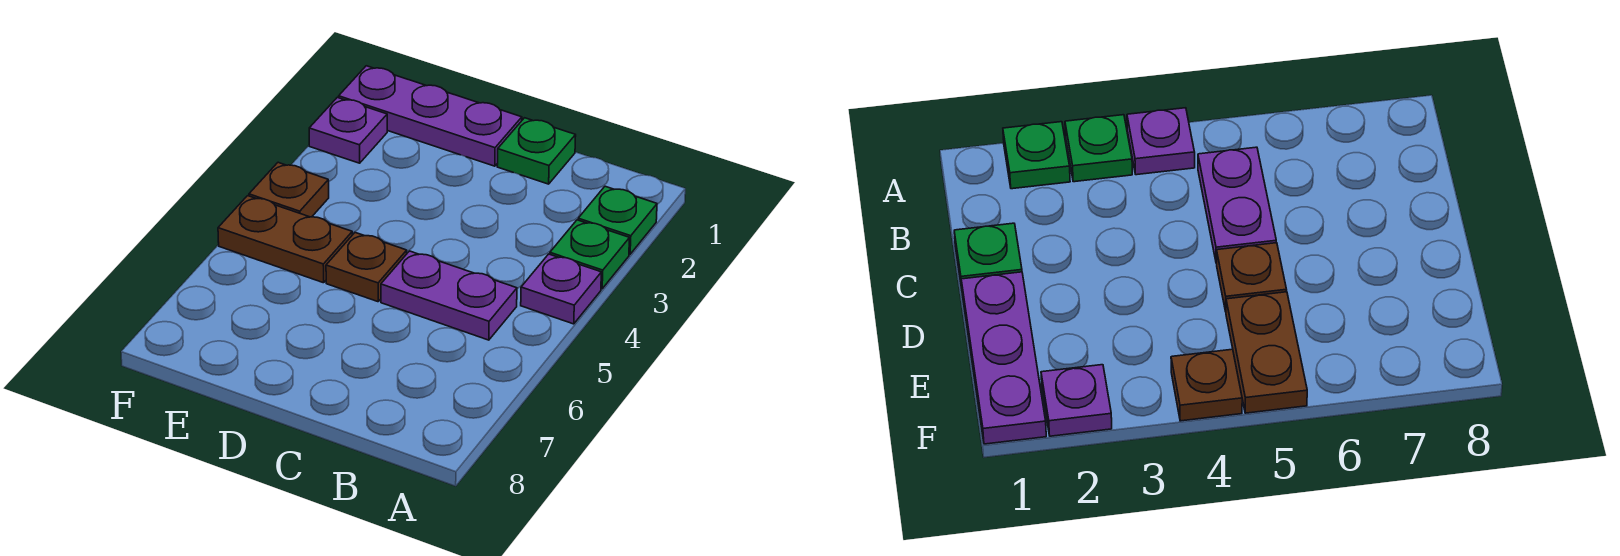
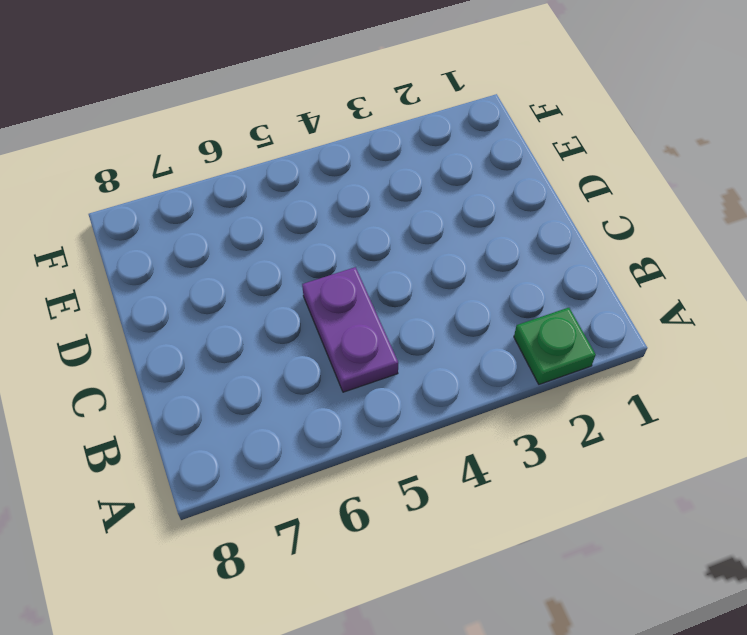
none -> green plate A3 level 1
none -> purple plate A4 level 1

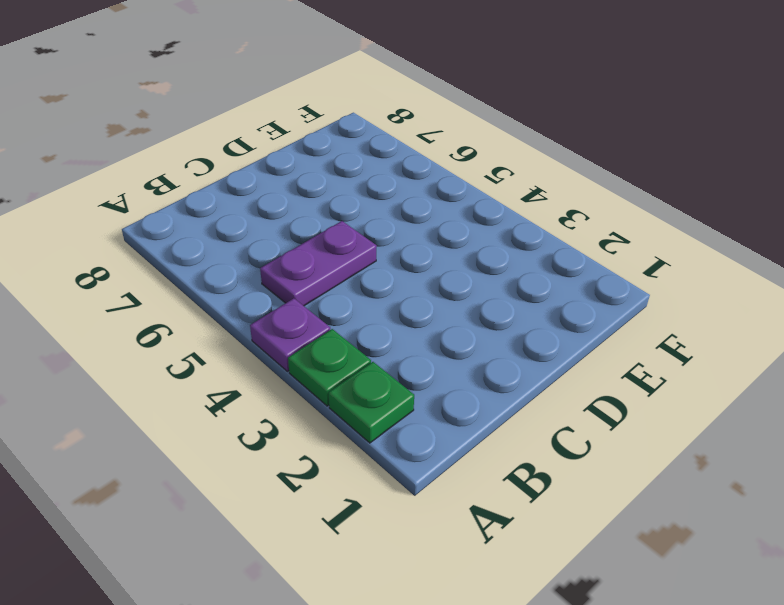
none -> green plate C1 level 1
none -> purple plate D1:F1 level 1

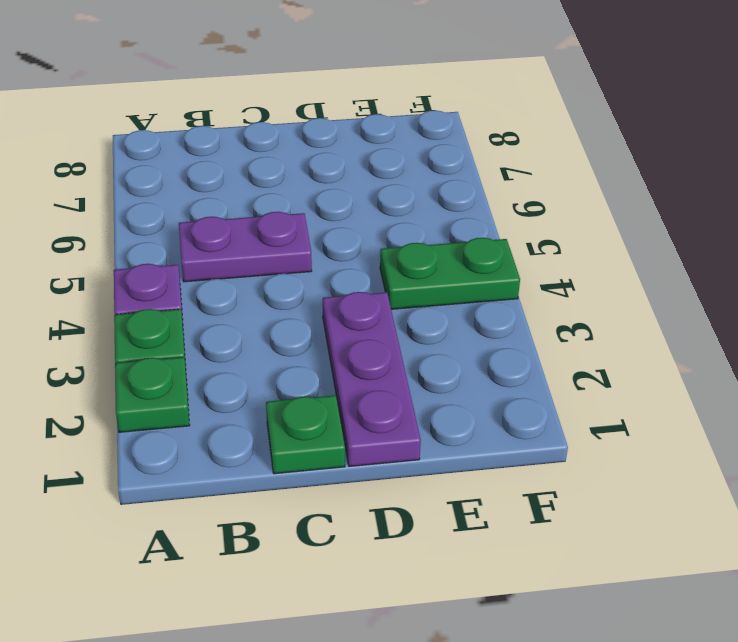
purple plate D1:D3 level 1 -> purple plate D1:F1 level 1
green plate E4:F4 level 1 -> brown plate F4 level 1
none -> brown plate D5 level 1
none -> brown plate E5:F5 level 1

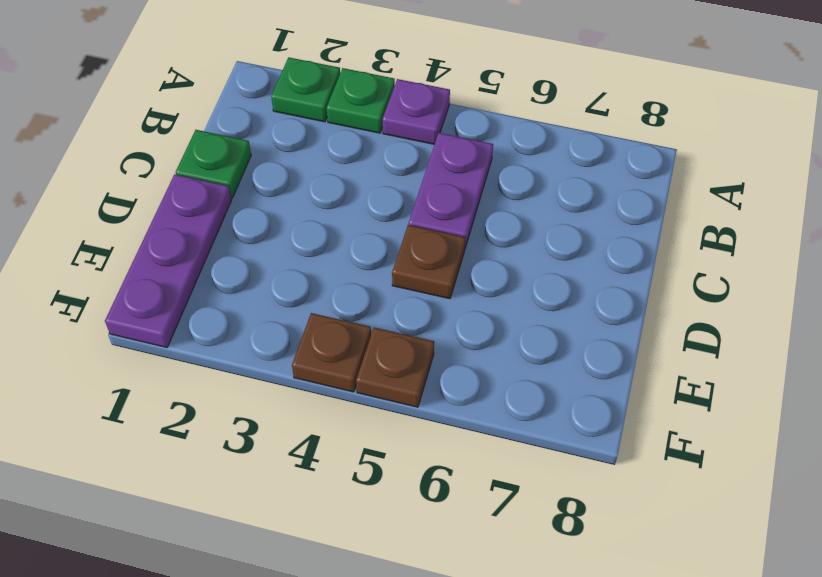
brown plate F5 level 1 -> brown plate E5:F5 level 1
none -> purple plate F2 level 1

